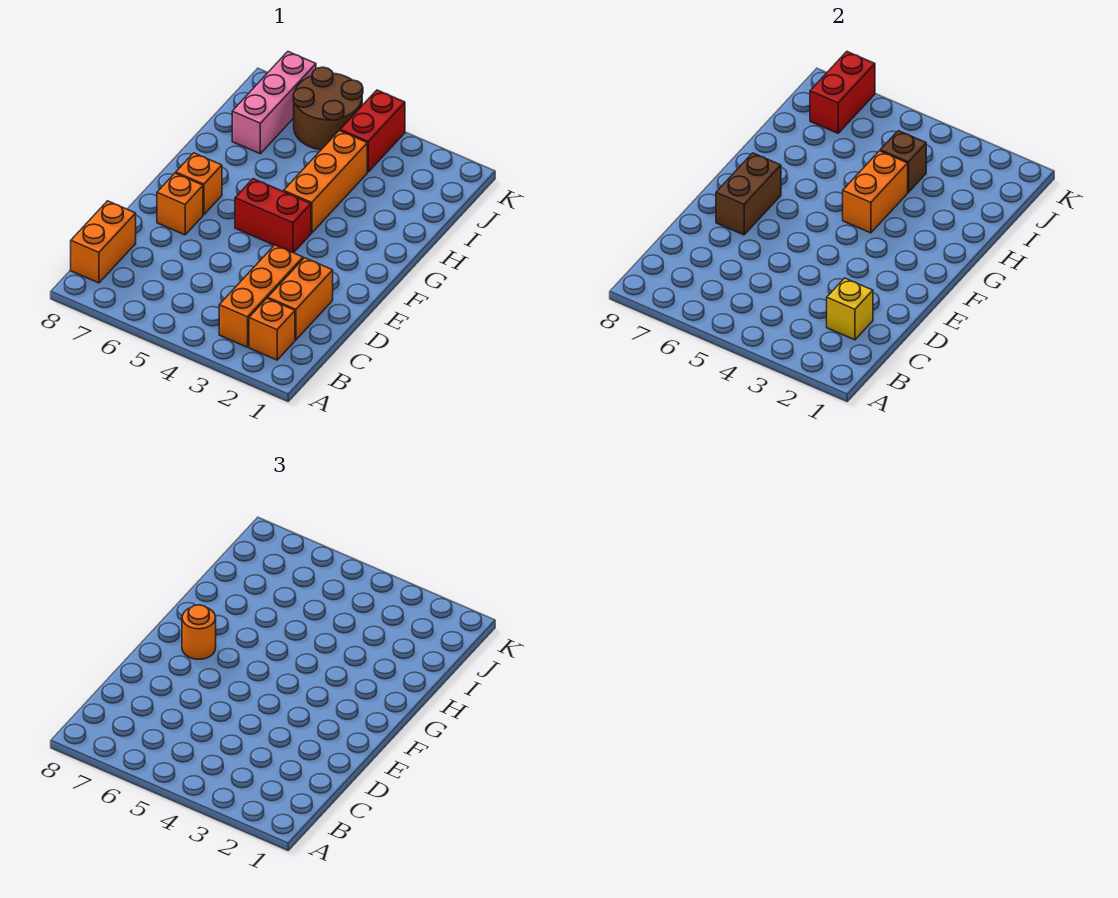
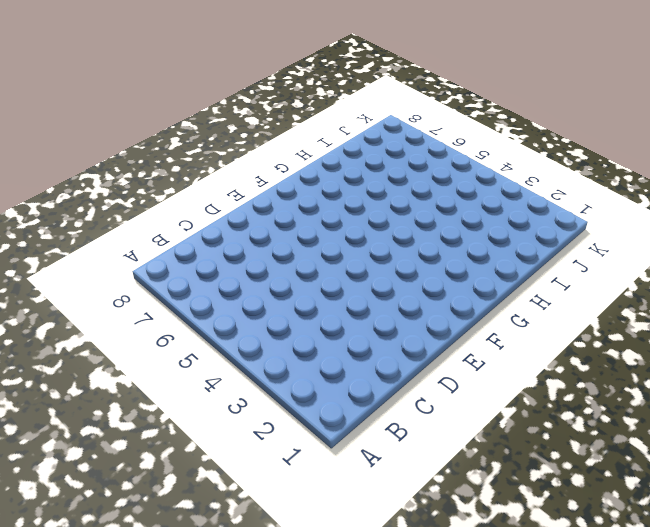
none -> orange brick B2 level 1
none -> orange brick B3:D3 level 1
none -> orange brick B8:C8 level 1

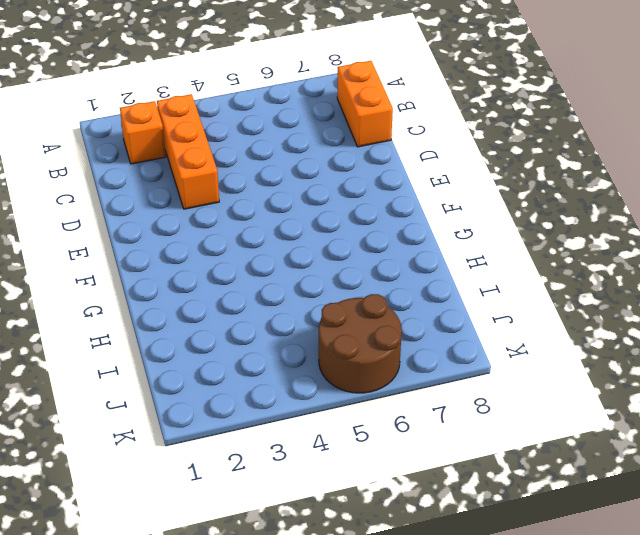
none -> orange brick C2:D2 level 1
none -> orange brick E7 level 1
none -> red brick F4:F5 level 1

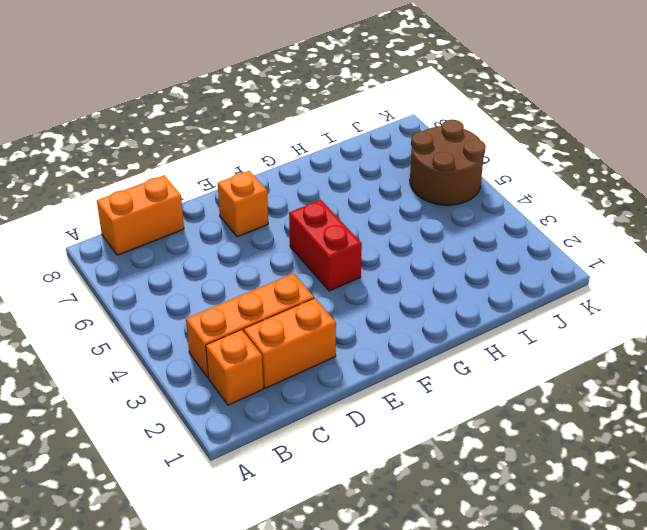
none -> orange brick F7 level 1
none -> orange brick G4:I4 level 1
none -> pink brick I7:K7 level 1

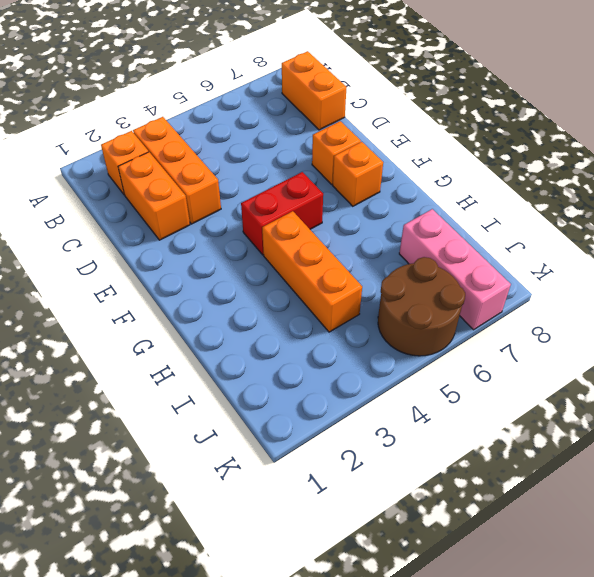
none -> red brick J4:K4 level 1
none -> yellow brick C2 level 2
none -> brown brick E7:F7 level 2

